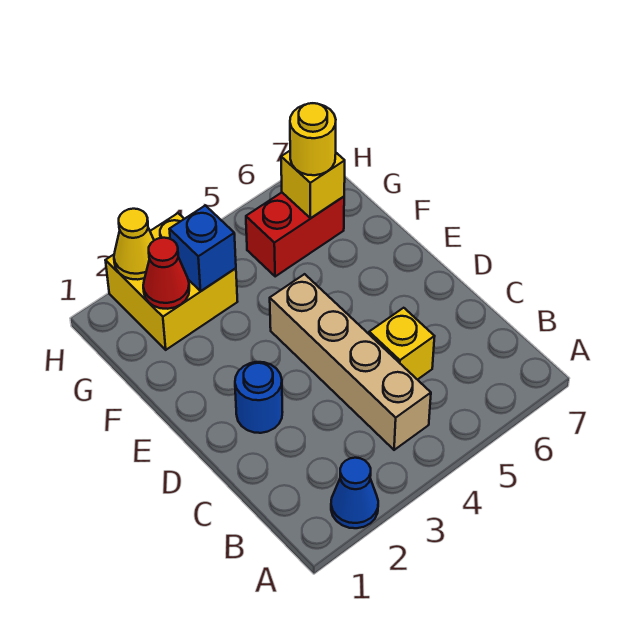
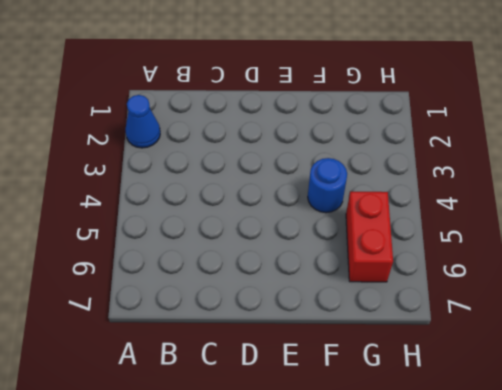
blue round brick F4 level 1 -> blue round brick D2 level 1
none -> tan brick B4:E4 level 1
none -> yellow brick C5 level 1

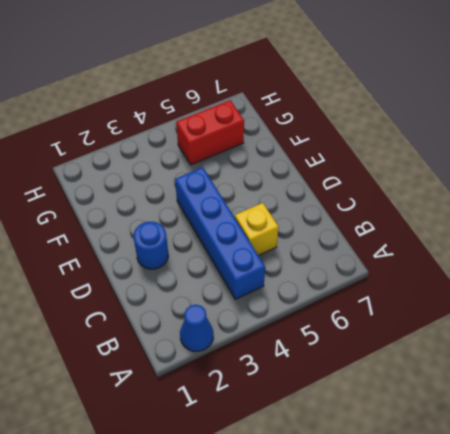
blue brick B4:E4 level 1 -> tan brick B4:E4 level 1
none -> yellow brick G2:H3 level 1
none -> red cone G2 level 2

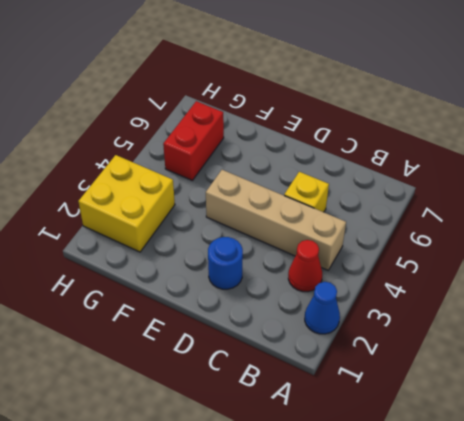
red cone B3 level 1 -> red cone G2 level 2
none -> blue brick G3 level 2
none -> yellow brick G6 level 2

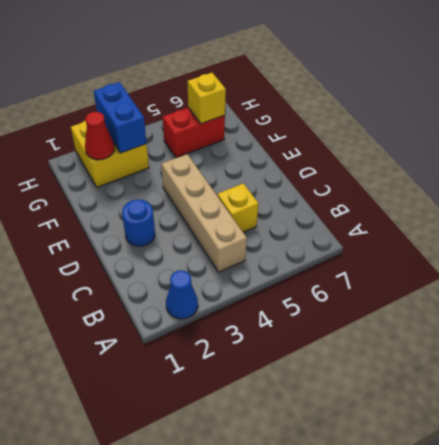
blue brick G3:H3 level 2 -> blue brick G3 level 2
none -> yellow cone H2 level 2
none -> yellow round brick G6 level 3

